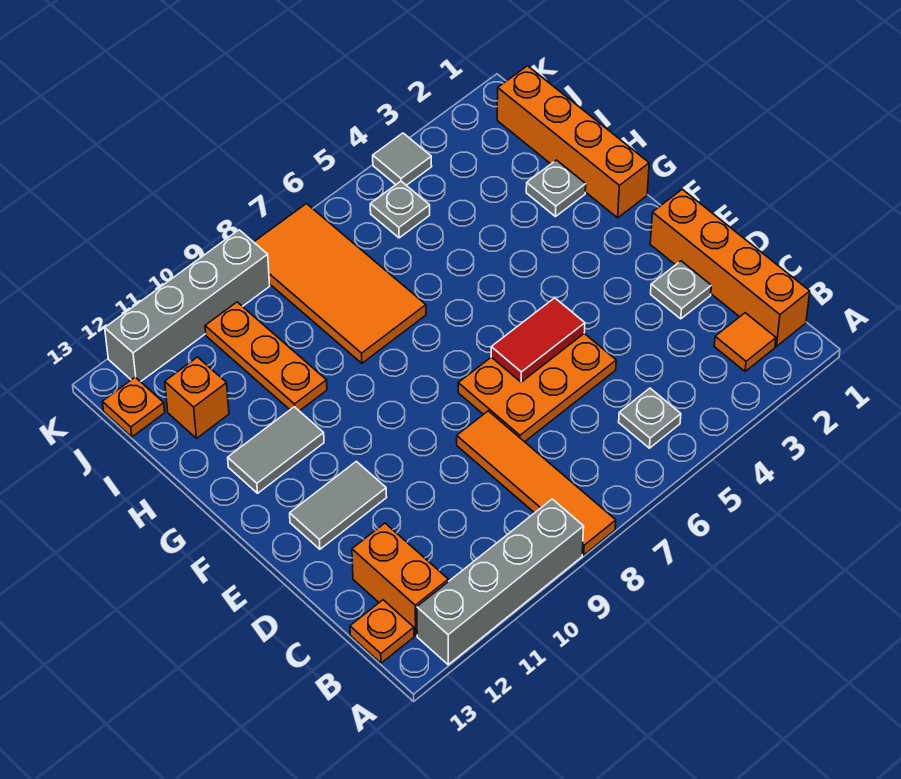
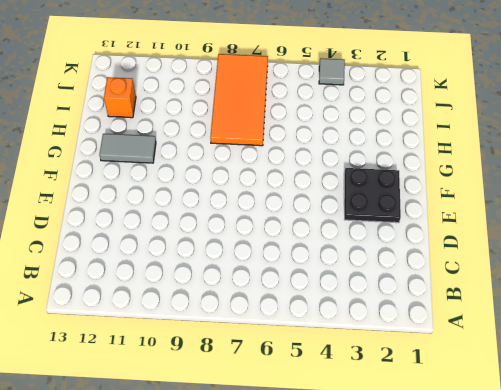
black plate E2:F3 level 1 -> none
none -> orange tile A8:D8 level 1
none -> grey brick A9:A12 level 1
none -> orange brick B1:E1 level 1

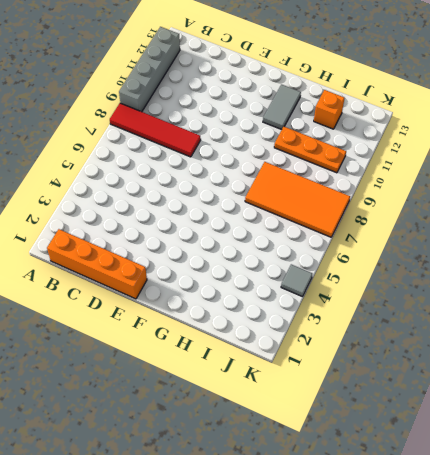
red tile A8:D8 level 1 -> orange tile A8:D8 level 1
none -> orange tile B2 level 1
none -> grey plate B5 level 1
none -> orange brick B12:C12 level 1

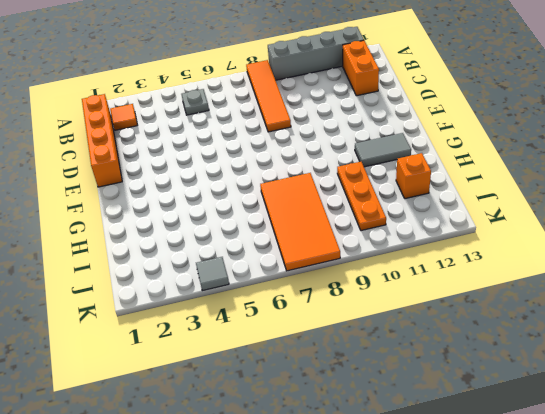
none -> orange plate B13 level 1
none -> grey plate D2 level 1
none -> orange plate D5:E7 level 1

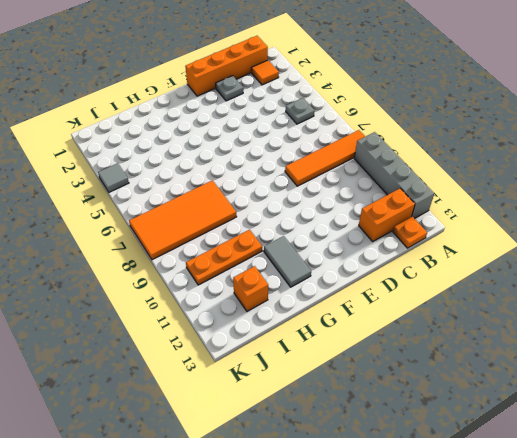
none -> orange plate D5:E7 level 1
none -> grey tile E11:E12 level 1
none -> orange brick G1:J1 level 1

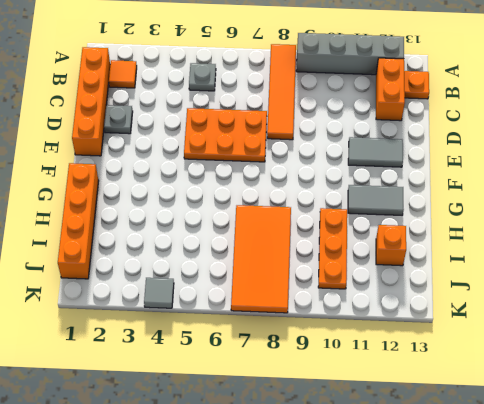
none -> grey plate H2 level 1
none -> grey plate J5 level 1
none -> orange plate J13 level 1

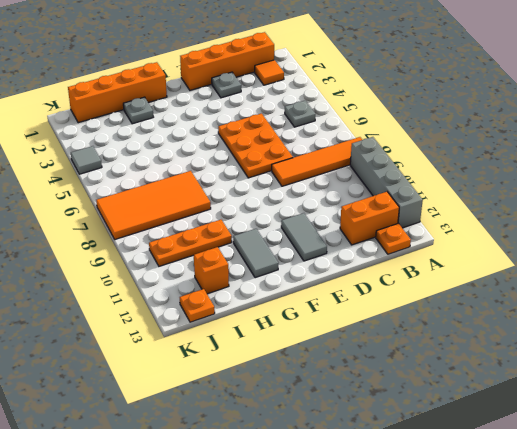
none -> grey plate J5 level 1
none -> grey brick K9:K12 level 1
none -> red tile E5:E6 level 2

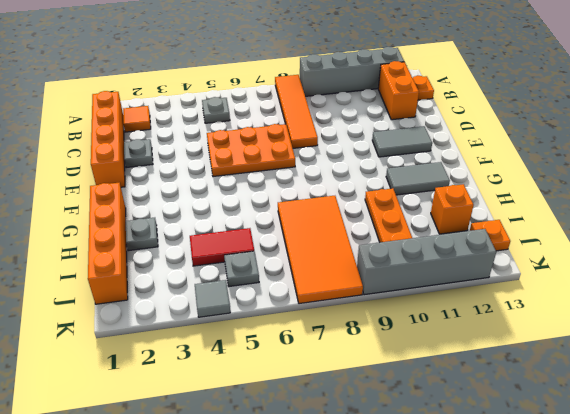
red tile I4:I5 level 1 -> red tile E5:E6 level 2

